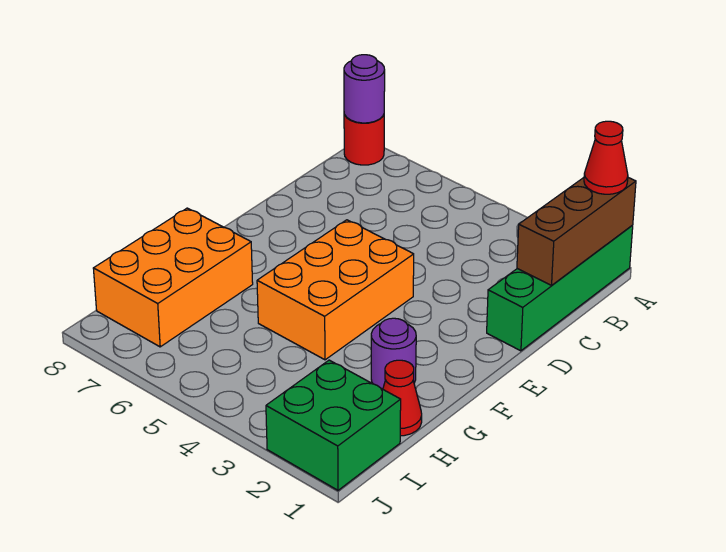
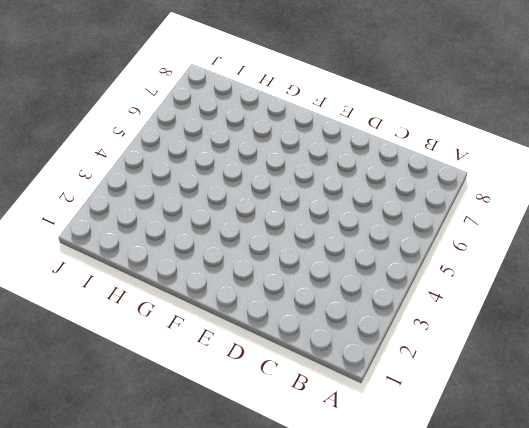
none -> green brick A1:D1 level 1
none -> red round brick A8 level 1

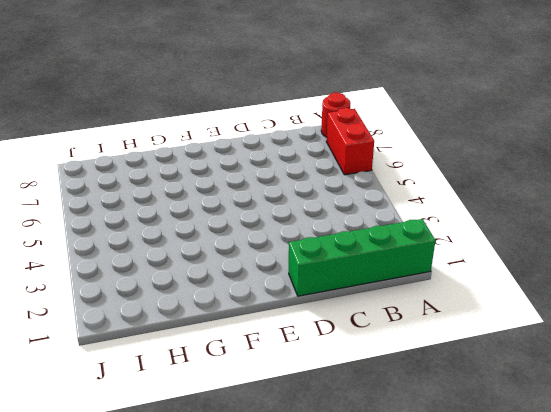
red brick A6:A7 level 1 -> none
none -> orange brick E4:G5 level 1
none -> purple round brick G2 level 1

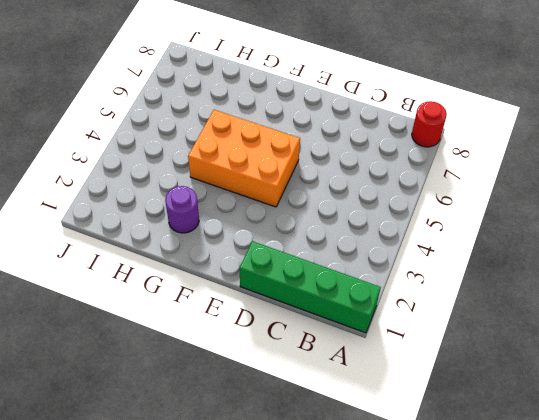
none -> orange brick G7:I8 level 1
none -> red cone H1 level 1

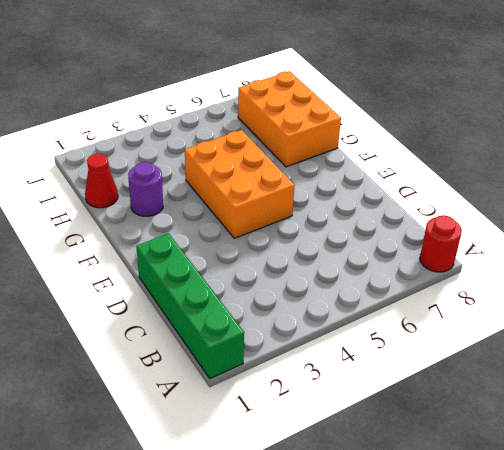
none -> green brick I1:J2 level 1
none -> brown brick A1:C1 level 2

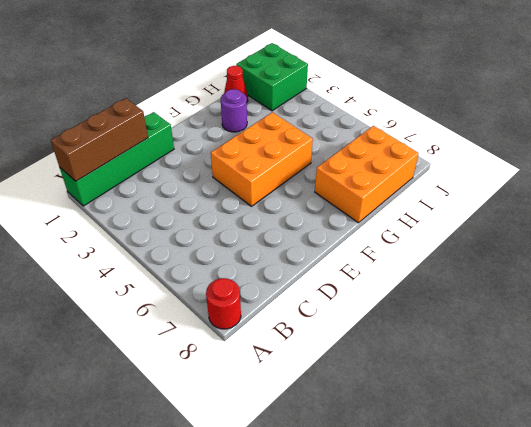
none -> purple round brick A8 level 2
none -> red cone A1 level 3

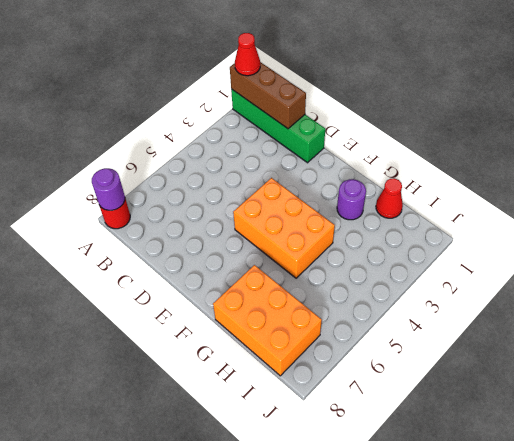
none -> green brick I1:J2 level 1

